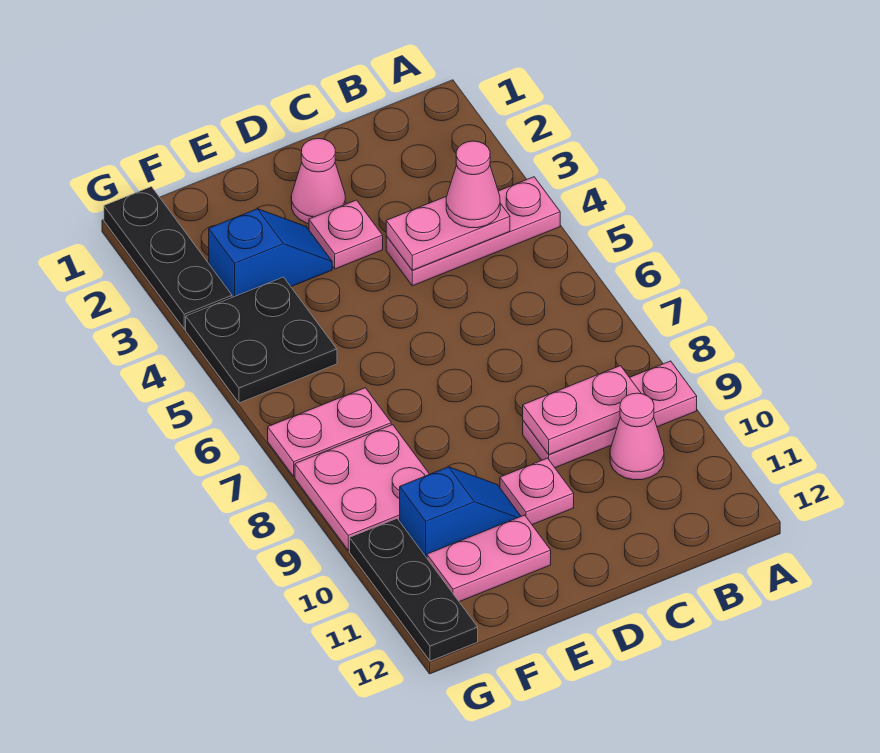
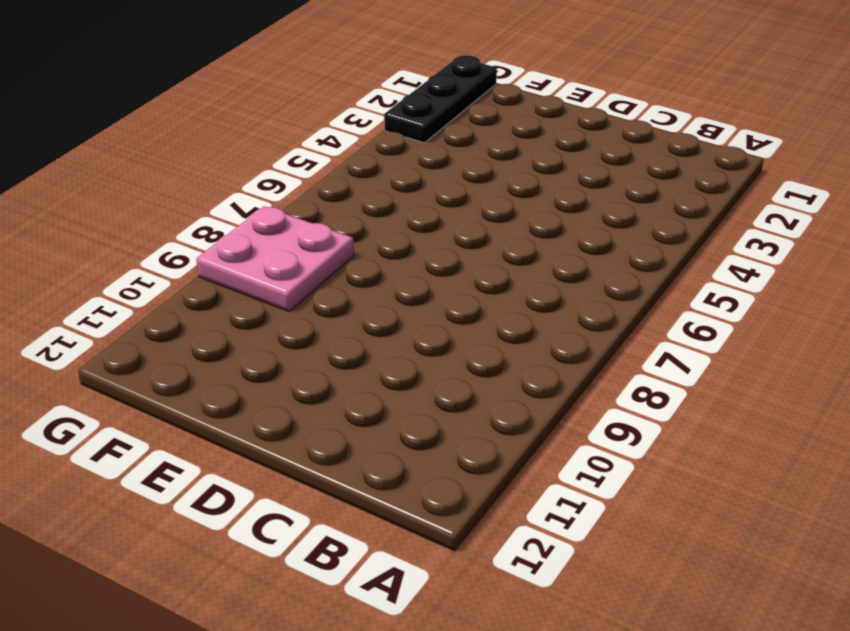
none -> pink plate A4:C4 level 1
none -> pink plate A9:C9 level 1
none -> pink cone B10 level 1

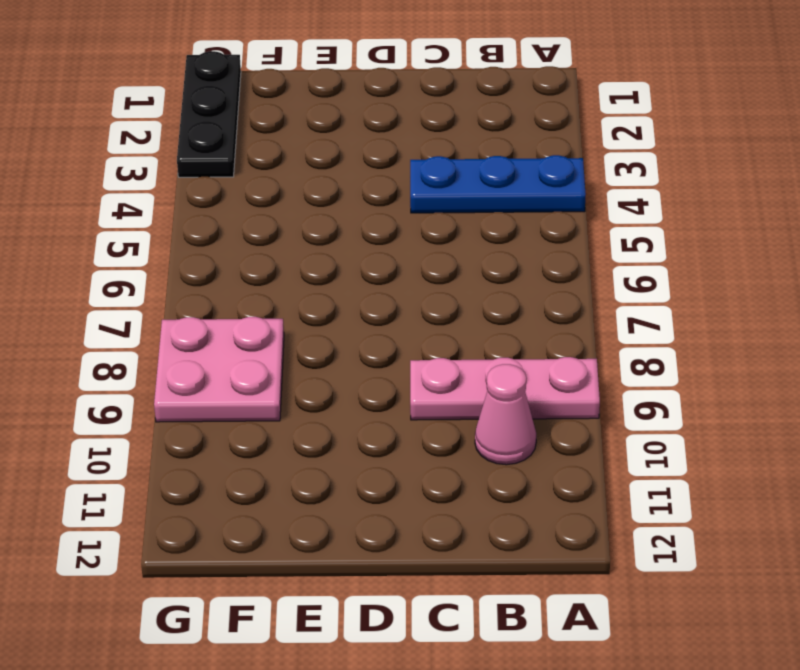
blue plate A4:C4 level 1 -> pink plate A4:C4 level 1
none -> pink cone D2 level 1
none -> pink plate D3 level 1
none -> pink plate D10 level 1

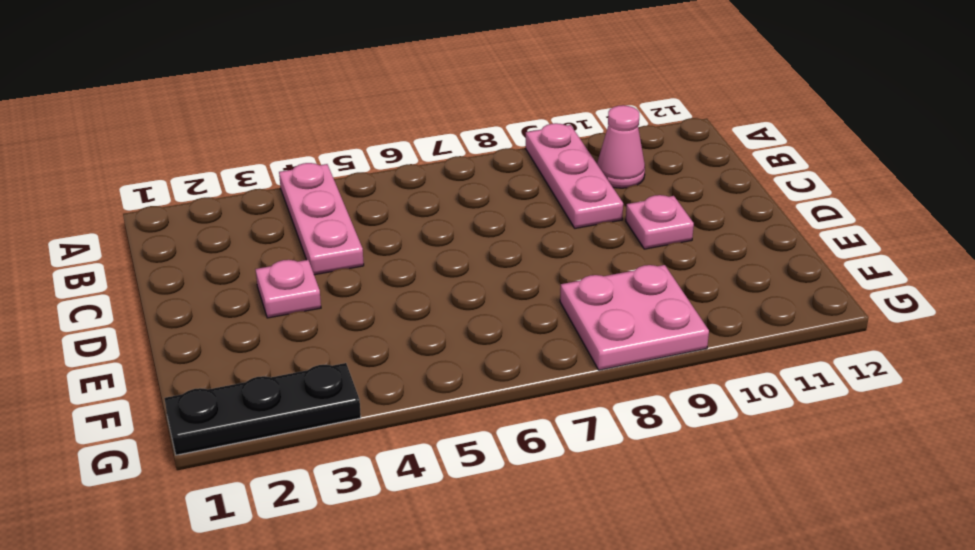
none -> pink cone D2 level 1
none -> blue slope E3:F3 level 1 top F
none -> blue slope E10:F10 level 1 top F

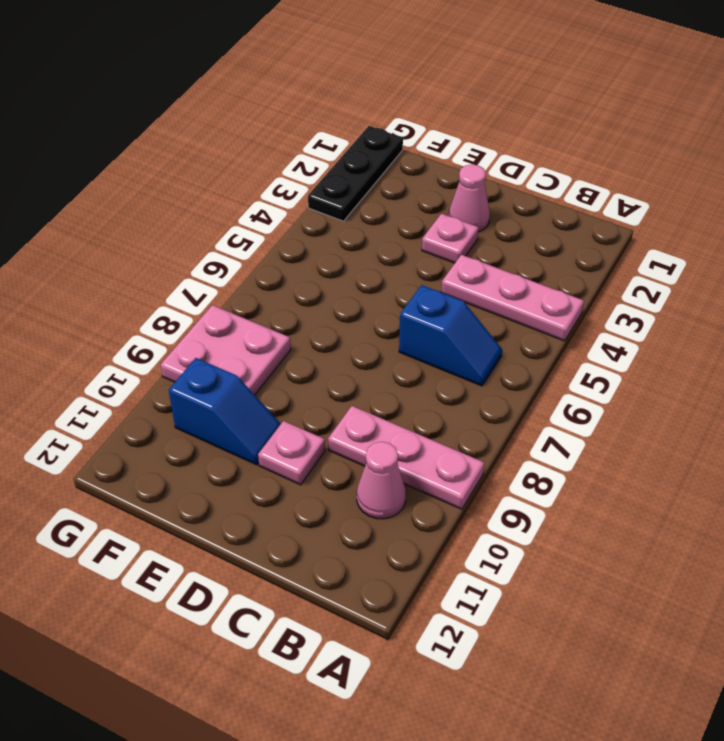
blue slope B6:C6 level 1 top C -> blue slope E3:F3 level 1 top F
none -> pink plate E11:F11 level 1
none -> black plate F4:G5 level 1
none -> pink plate F7:G7 level 1

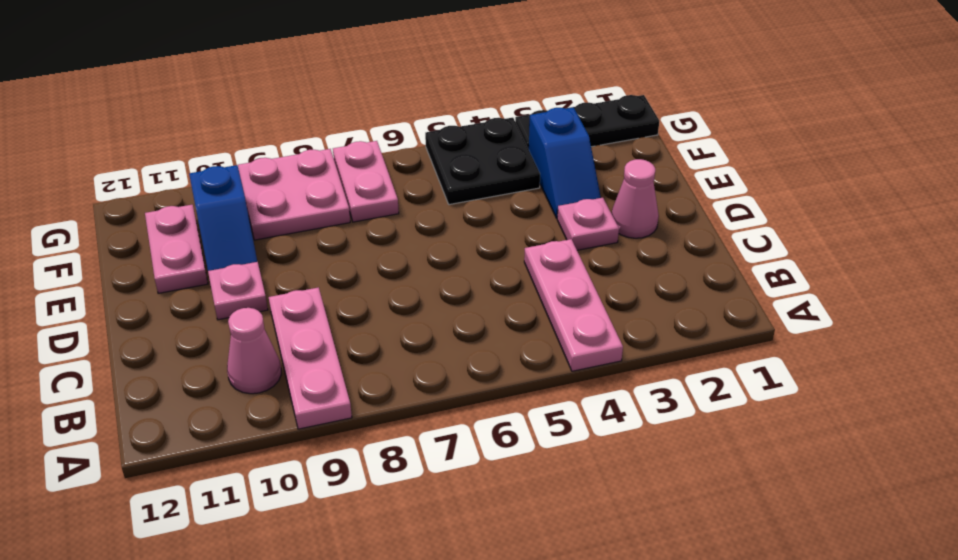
none -> black plate G10:G12 level 1
none -> pink plate B4:C4 level 2
none -> pink plate B9:C9 level 2

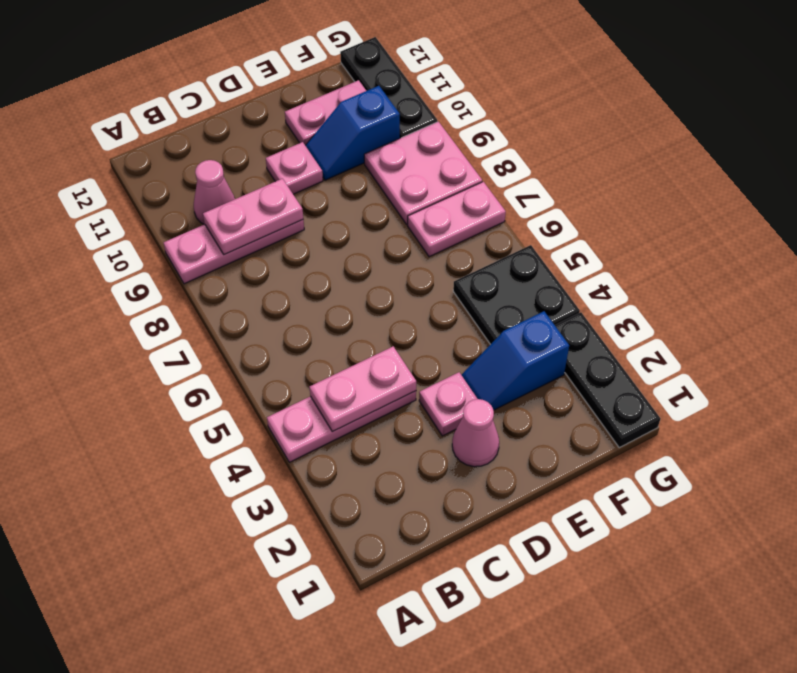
none -> pink cone B4 level 3

